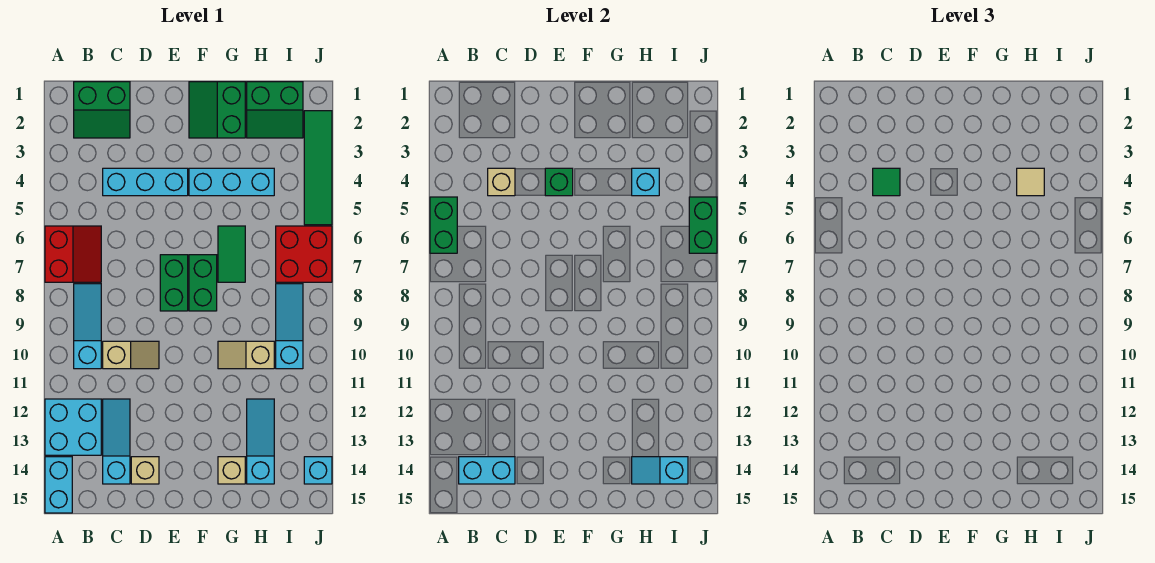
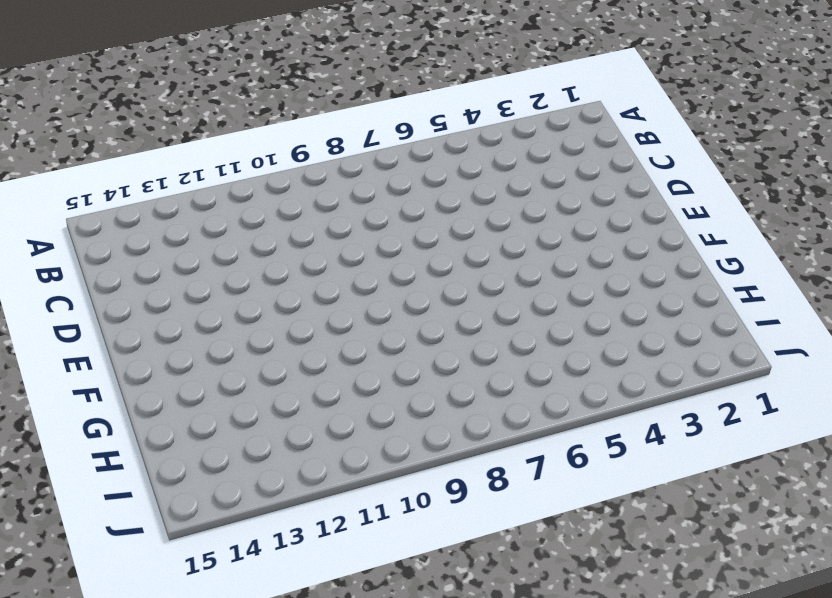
none -> red slope A6:B7 level 1 top A
none -> cyan brick A12:B13 level 1
none -> cyan brick A14:A15 level 1
none -> green slope B1:C2 level 1 top 1

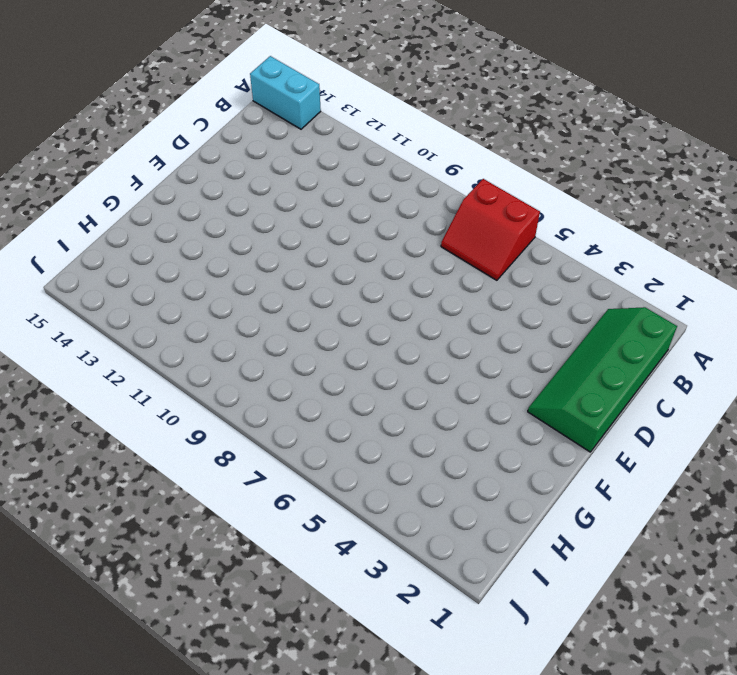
green slope B1:E2 level 1 top 1 -> green slope B1:C2 level 1 top 1
none -> cyan brick A12:B13 level 1
none -> cyan slope B8:B10 level 1 top 10
none -> cyan brick C4:E4 level 1
none -> tan slope C10:D10 level 1 top C

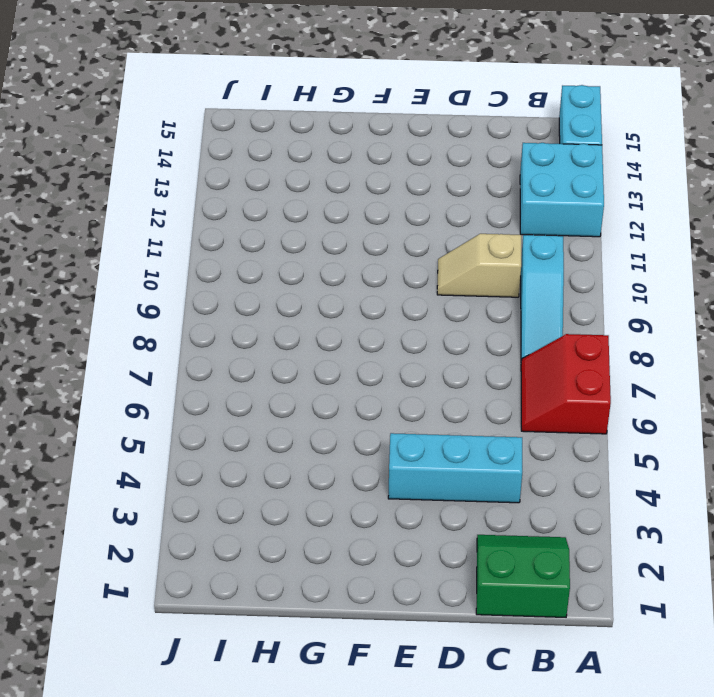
none -> cyan slope C12:C14 level 1 top 14
none -> tan brick D14 level 1
none -> green brick E7:E8 level 1
none -> green slope F1:G2 level 1 top G

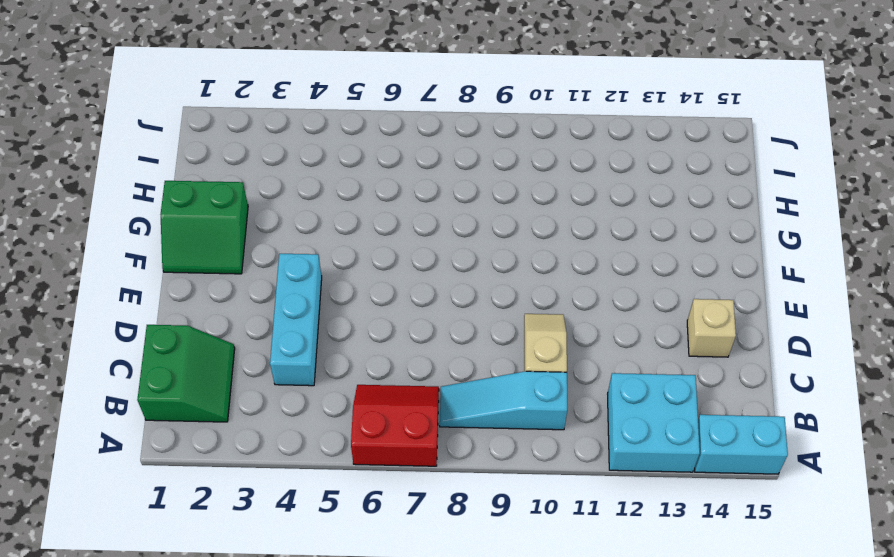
none -> cyan slope C12:C14 level 1 top 14
none -> green brick E7:E8 level 1
none -> cyan brick F4:H4 level 1
none -> green brick F7:F8 level 1

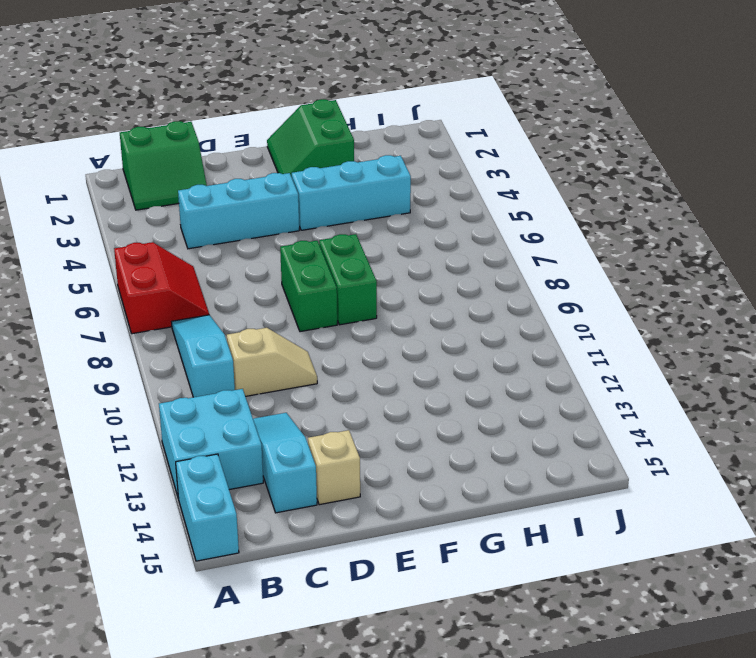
none -> green tile G6:G7 level 1
none -> tan slope G10:H10 level 1 top H
none -> tan brick G14 level 1
none -> green slope H1:I2 level 1 top 1

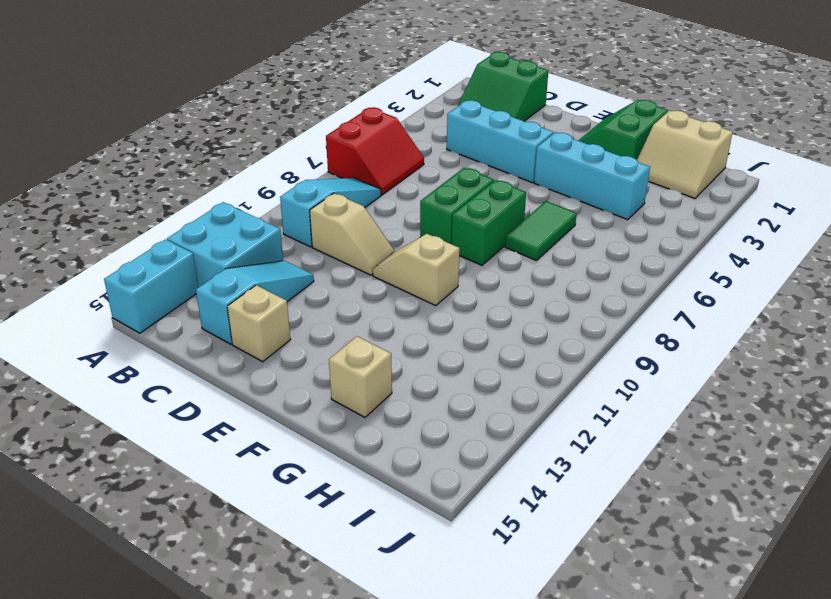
tan slope E10:F10 level 1 top F -> tan slope G10:H10 level 1 top H
tan slope H1:I2 level 1 top 1 -> green slope H1:I2 level 1 top 1
none -> cyan slope H12:H14 level 1 top 14
none -> red brick I6:J7 level 1
none -> cyan slope I8:I10 level 1 top 10
none -> green tile J2:J5 level 1

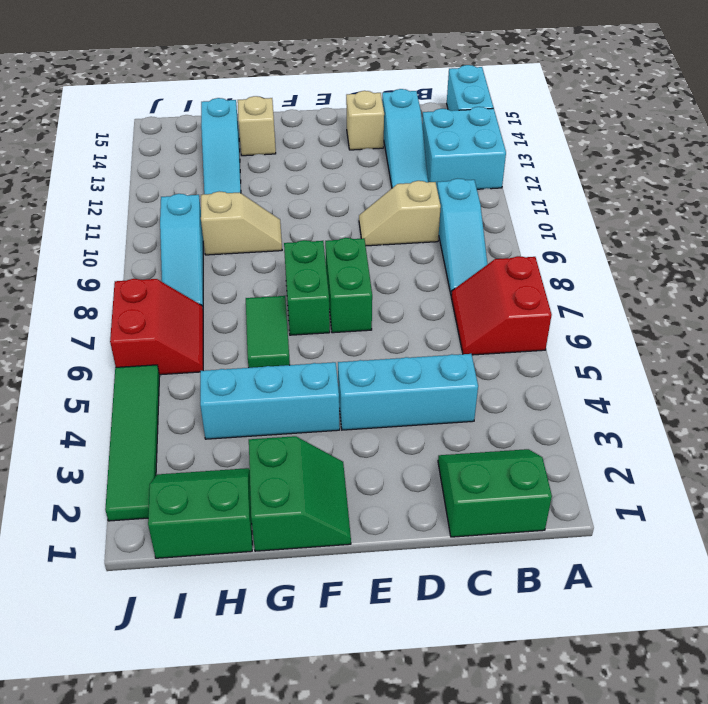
red slope I6:J7 level 1 top J -> red brick I6:J7 level 1
none -> cyan brick J14 level 1
none -> green brick A5:A6 level 2
none -> cyan brick B14:C14 level 2
none -> tan brick C4 level 2

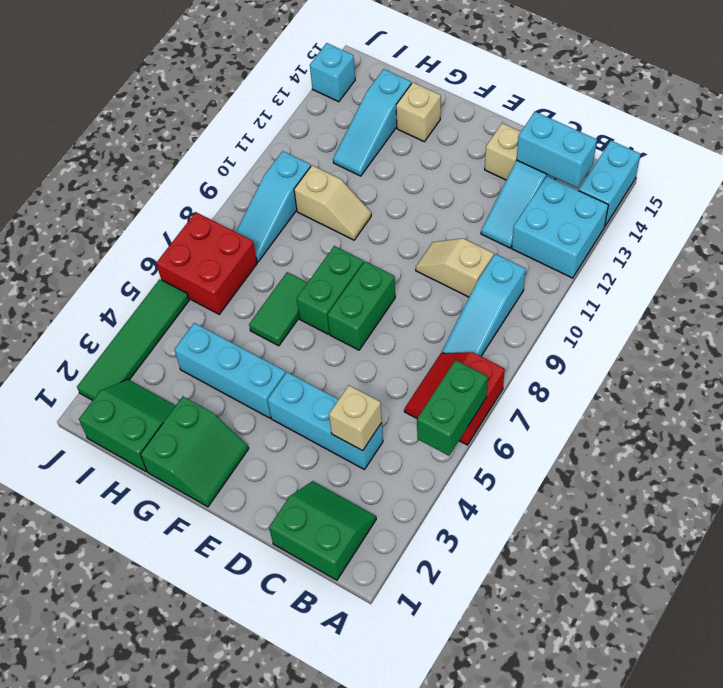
none -> green brick E4 level 2
none -> cyan brick H4 level 2
none -> cyan slope H14:I14 level 2 top I
none -> green brick J5:J6 level 2

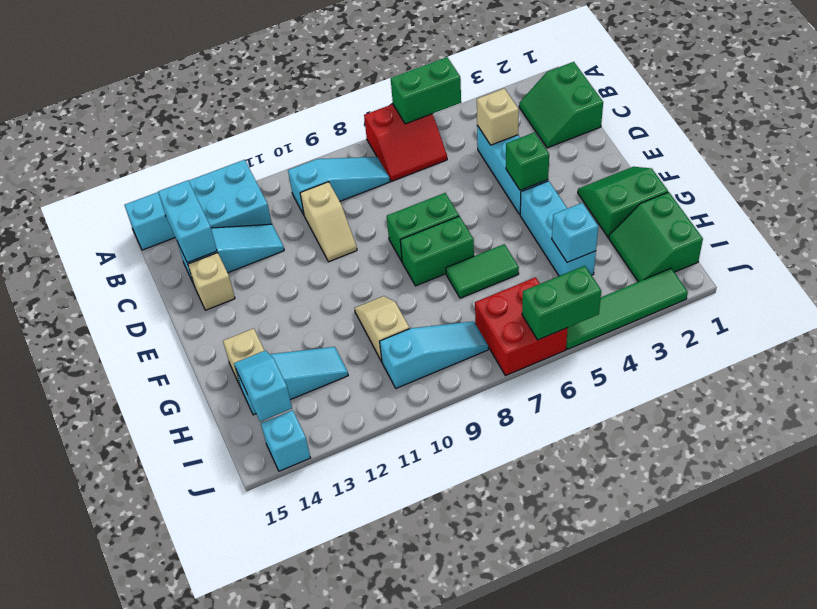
none -> green tile C4 level 3
none -> tan tile H4 level 3

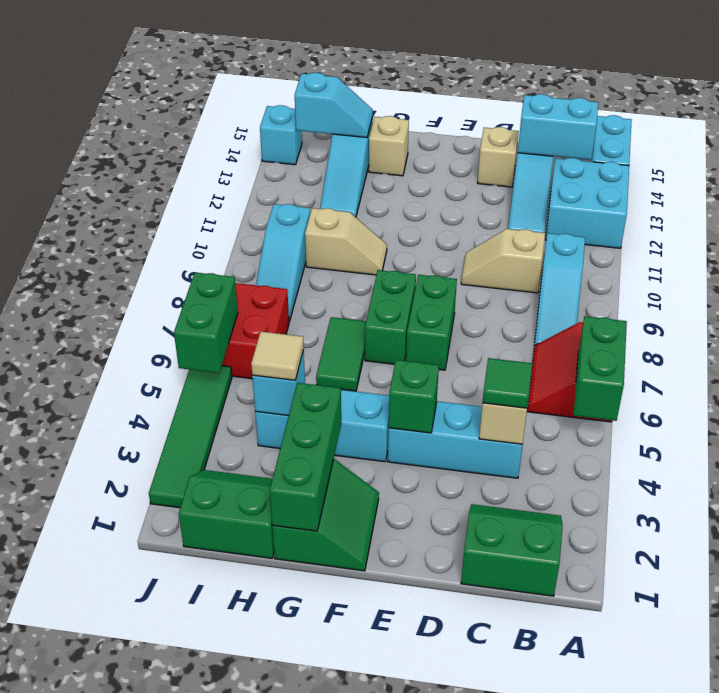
green brick G1:G3 level 2 -> none

